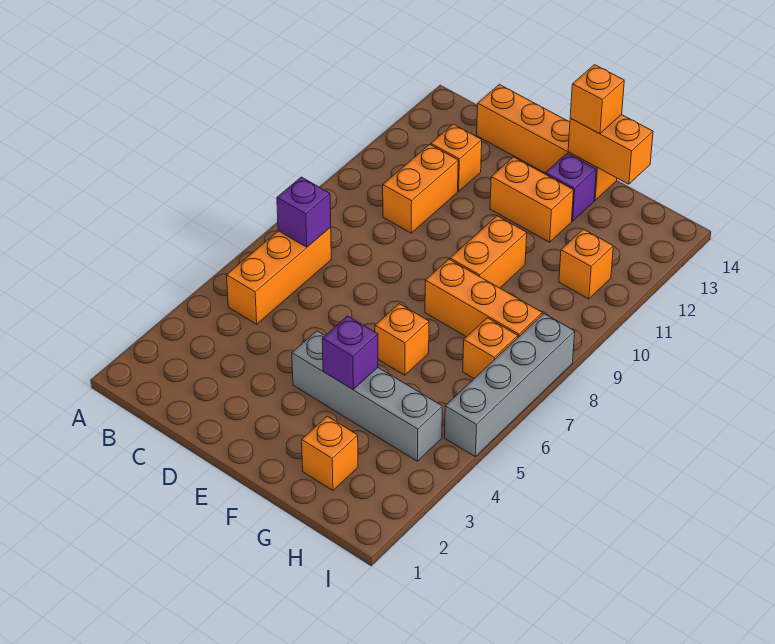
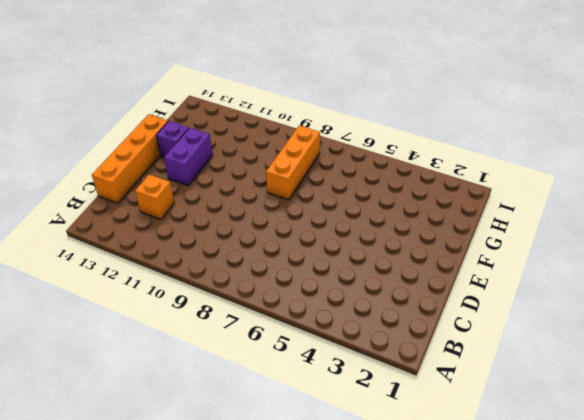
purple brick E12:F12 level 1 -> orange brick E12:F12 level 1
none -> orange brick B5:B7 level 1
none -> orange brick C10:C11 level 1
none -> grey brick E4:H4 level 1

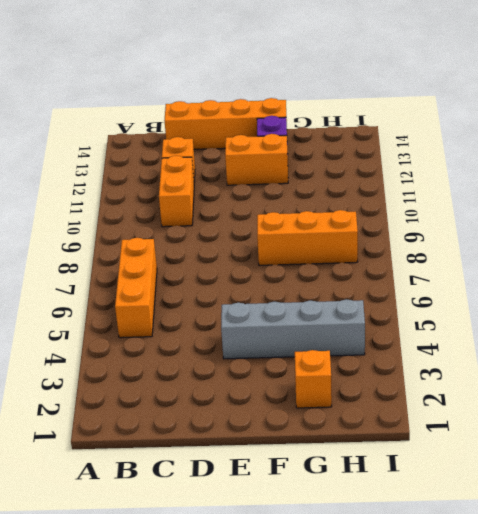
none -> orange brick F6 level 1
none -> orange brick F9:F10 level 1
none -> orange brick H7 level 1

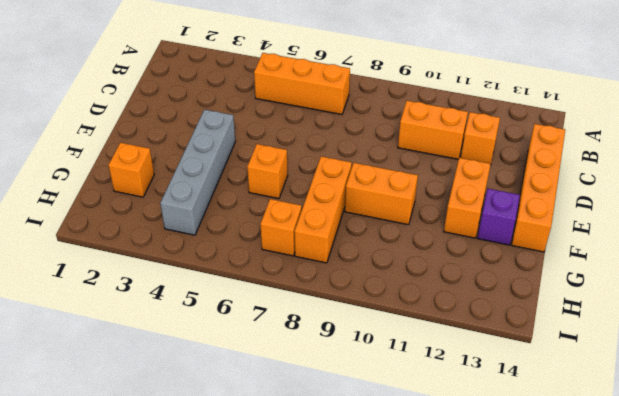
none -> orange brick H11 level 1
none -> grey brick I5:I8 level 1
none -> purple brick B7 level 2

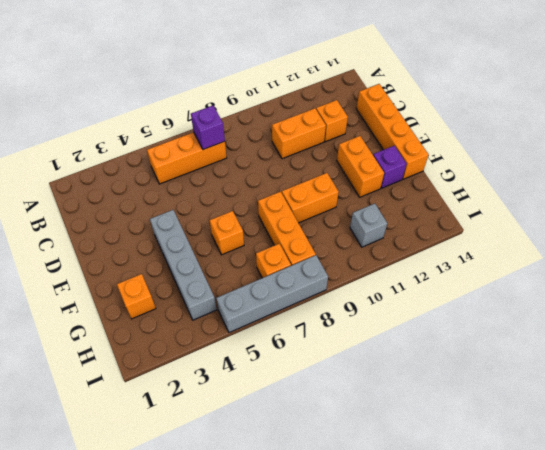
grey brick H11 level 1 -> orange brick H11 level 1
none -> purple brick F4 level 2
none -> orange brick F14:G14 level 2
none -> orange brick F14 level 3

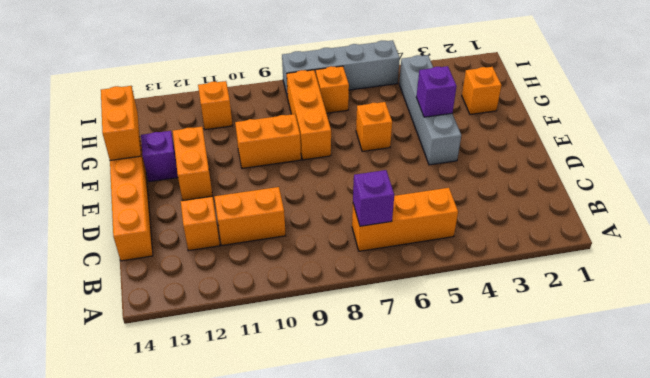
none -> orange brick F14 level 3

